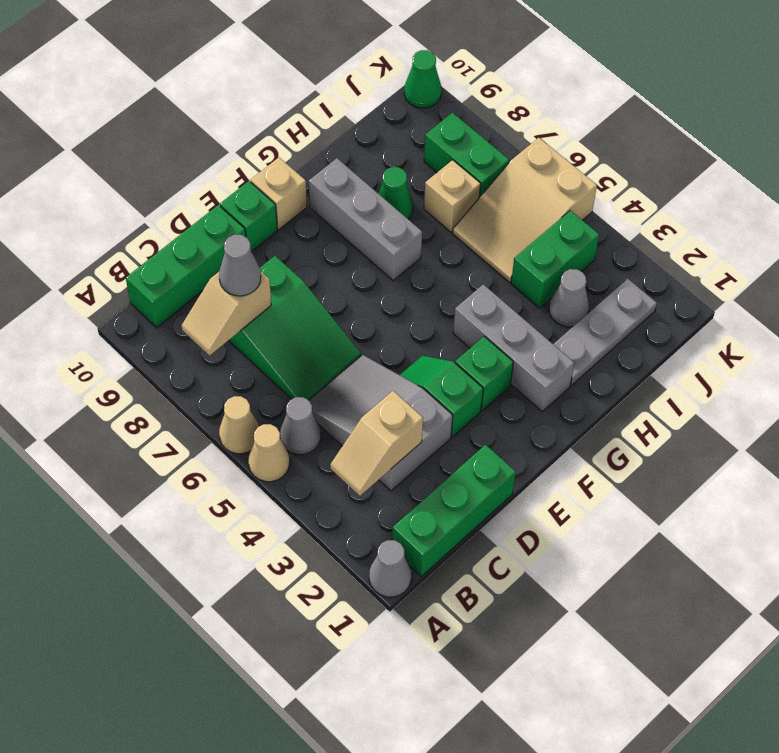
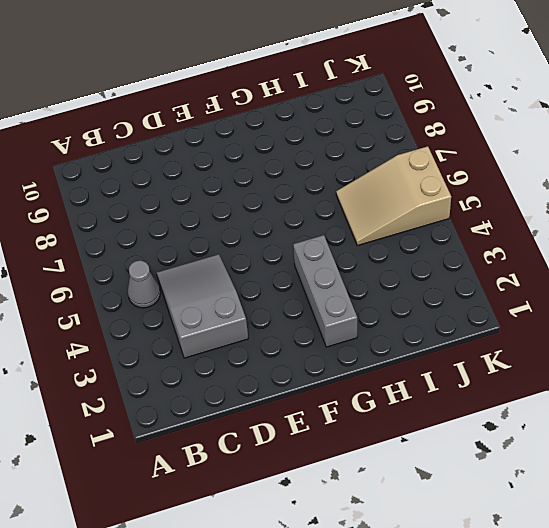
none -> grey cone A1 level 1
none -> tan cone A5 level 1
none -> tan cone A6 level 1

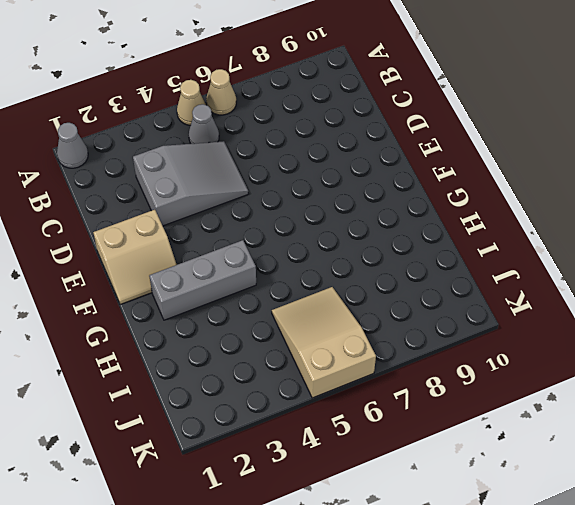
tan slope E1:F2 level 1 top E -> none
none -> green brick B1:D1 level 1
none -> green brick B10:D10 level 1
none -> green slope C6:D8 level 1 top 8

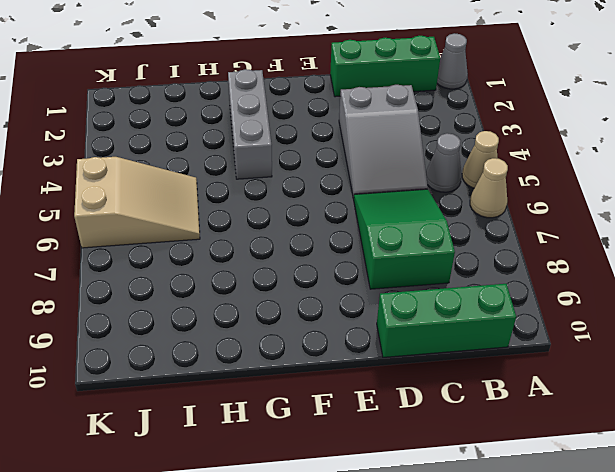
none -> green slope E3:E4 level 1 top 3
none -> green brick E10 level 1
none -> green brick F3 level 1

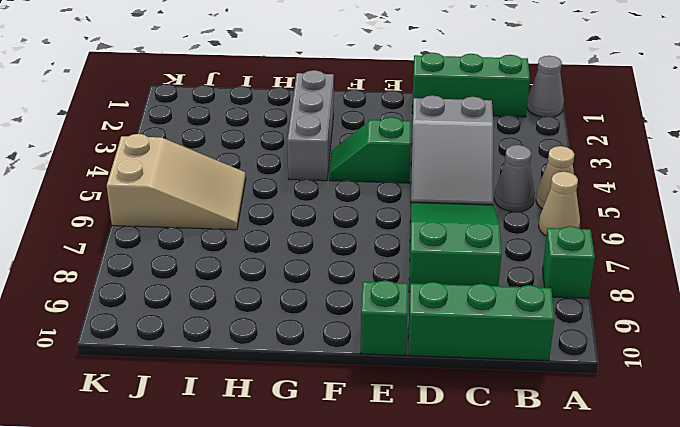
green brick A8 level 1 -> green brick F3 level 1
green slope E4:F4 level 1 top E -> green slope E3:E4 level 1 top 3
none -> tan brick F10 level 1
none -> grey brick G7:G9 level 1
none -> grey plate H2:J2 level 1

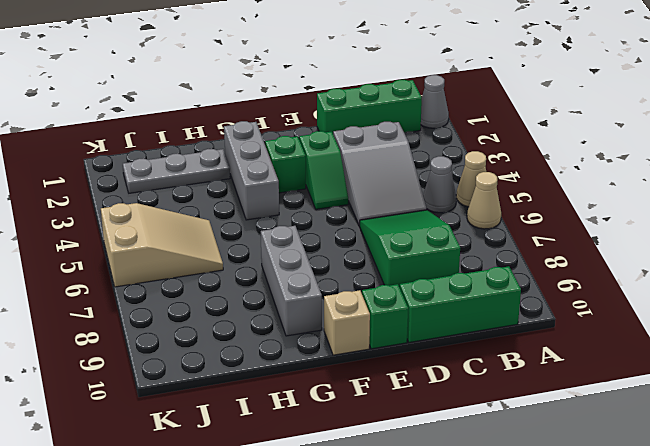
none -> green cone H8 level 1
none -> grey cone I3 level 1
none -> green brick I4:J4 level 1

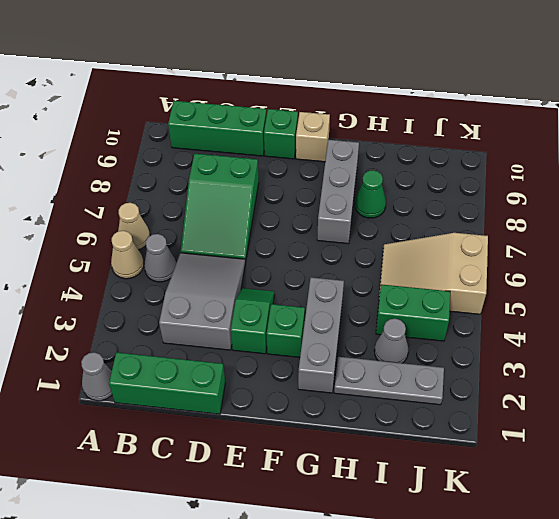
none -> tan brick I7 level 1
none -> green brick J7:J8 level 1
none -> green cone K10 level 1

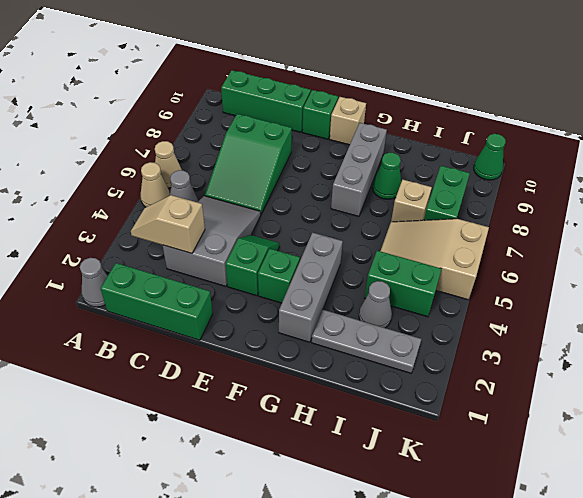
none -> tan slope B8:C8 level 2 top C
none -> grey cone C8 level 3

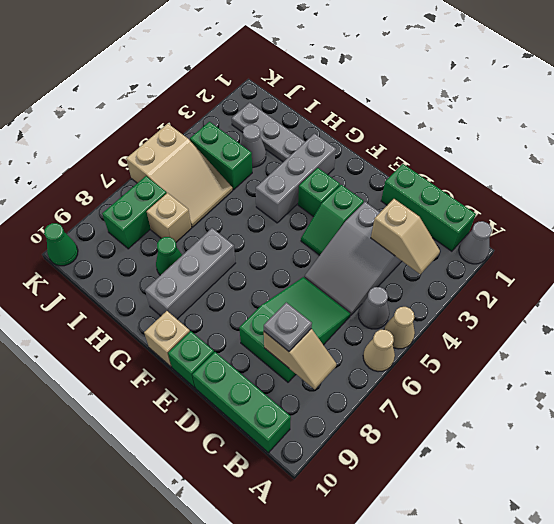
grey plate C8 level 3 -> grey cone C8 level 3

